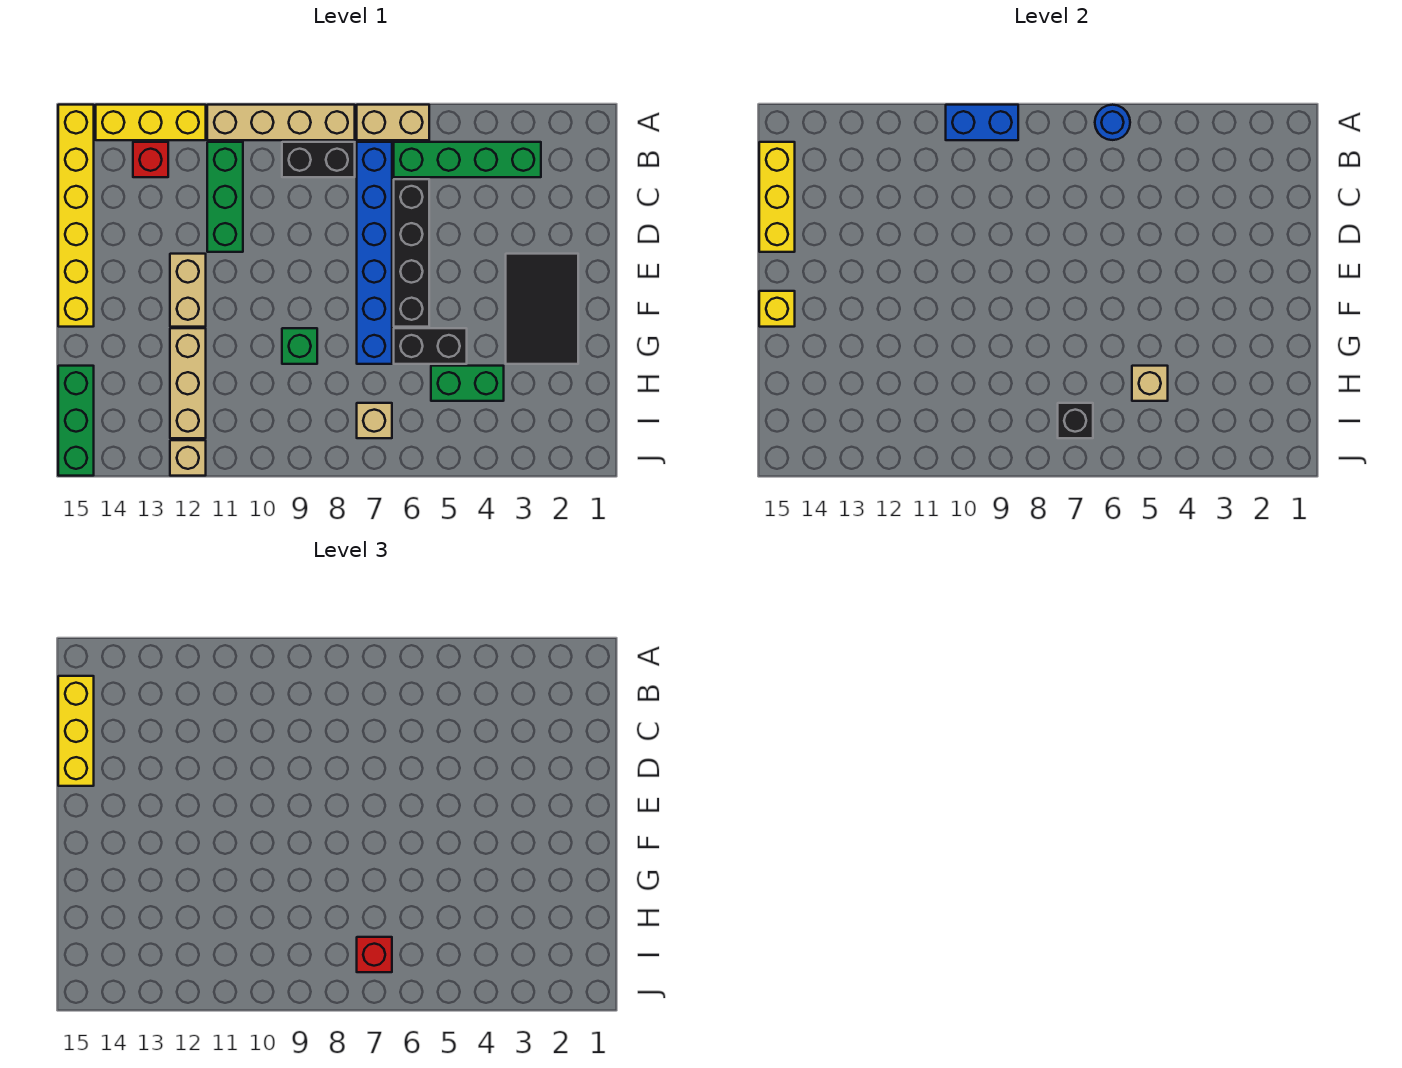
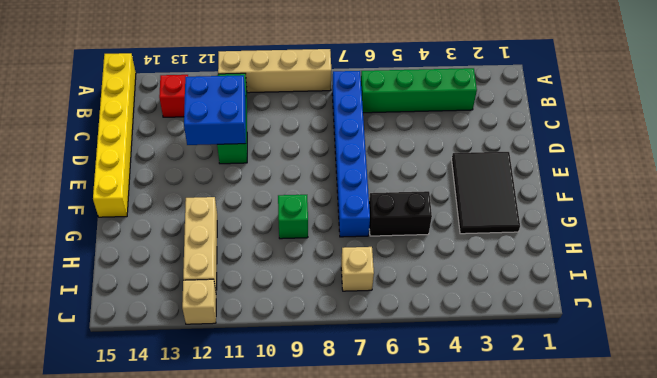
blue brick C11:D12 level 2 -> none
none -> tan brick A6:A7 level 1
none -> yellow brick A12:A14 level 1
none -> black brick B8:B9 level 1

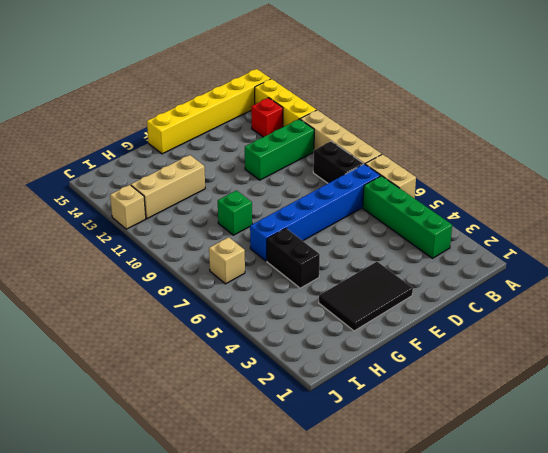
none -> black brick C6:F6 level 1
none -> tan brick E12:F12 level 1
none -> green brick H4:H5 level 1

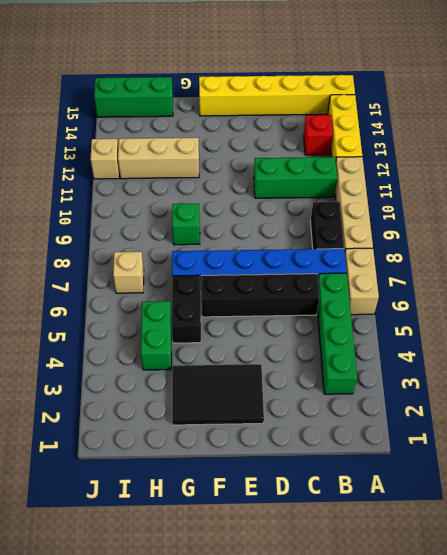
none -> tan brick E12:F12 level 1
none -> blue round brick A6 level 2
none -> blue brick A9:A10 level 2

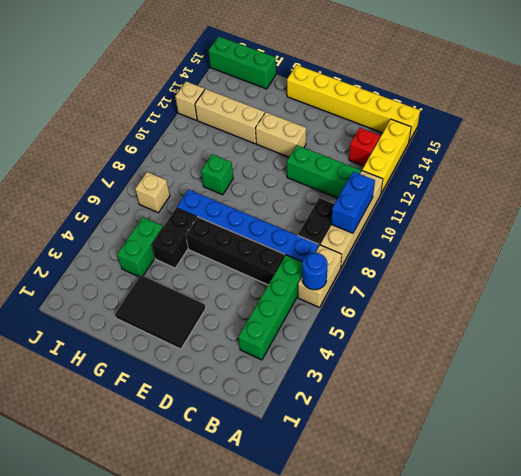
none -> yellow brick B15:D15 level 2
none -> yellow brick F15 level 2
none -> tan brick H5 level 2

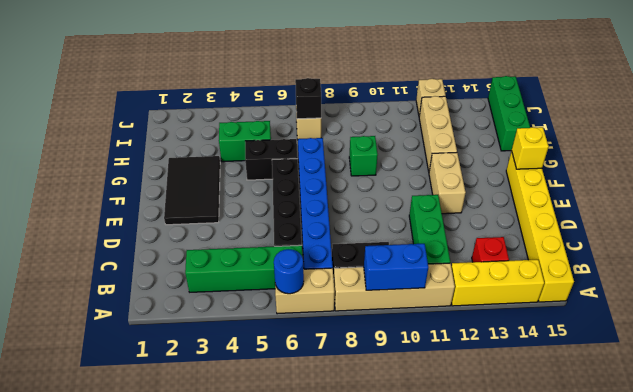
none -> yellow brick B15:D15 level 2
none -> tan brick H5 level 2
none -> yellow brick B15:D15 level 3

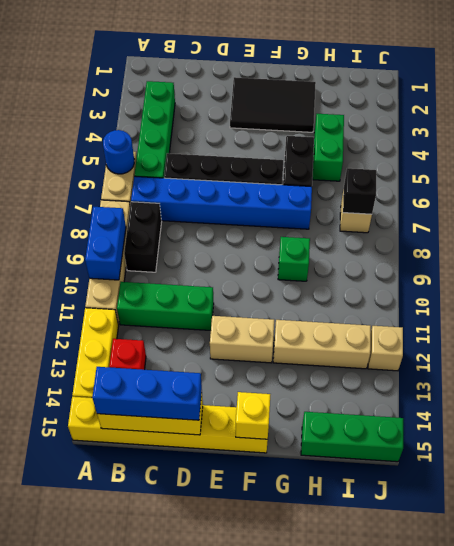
blue brick B15:D15 level 3 -> yellow brick B15:D15 level 3
none -> tan brick H5 level 2
none -> red brick I7 level 3

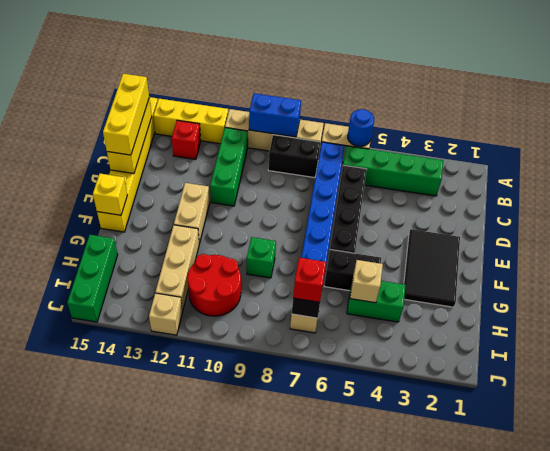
red round brick H10:I11 level 1 -> none

